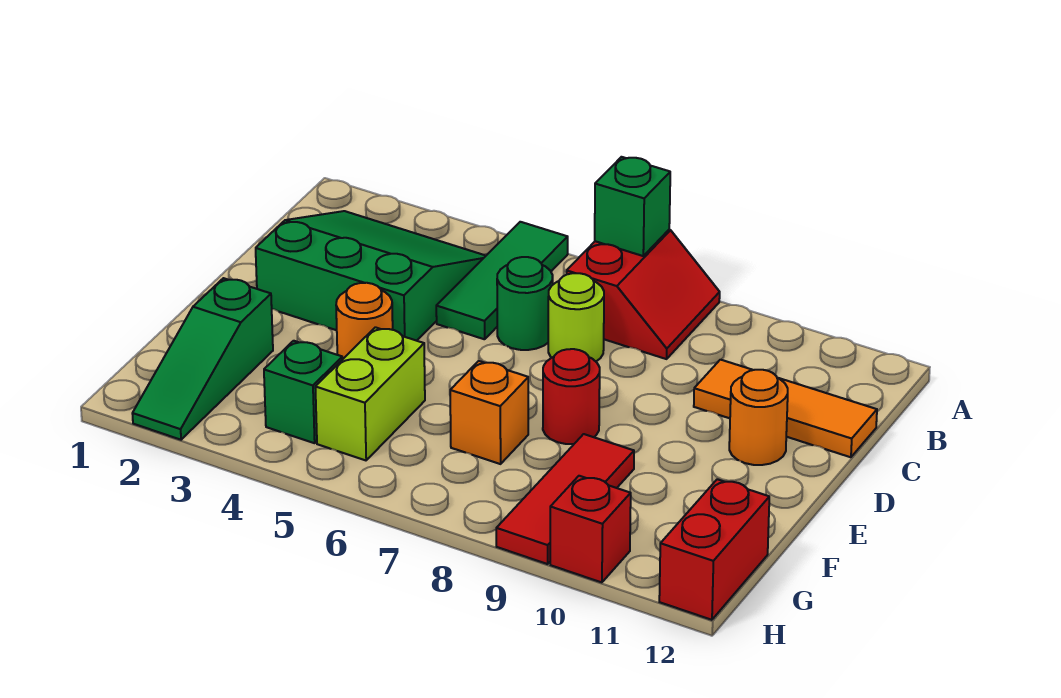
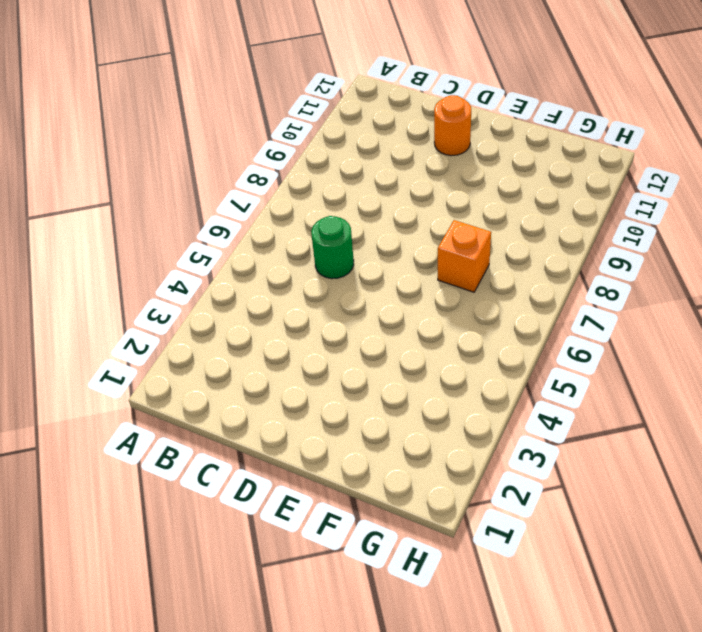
none -> green tile A5:C5 level 1
none -> red slope A7:B8 level 1 top 7
none -> green slope B2:D4 level 1 top D

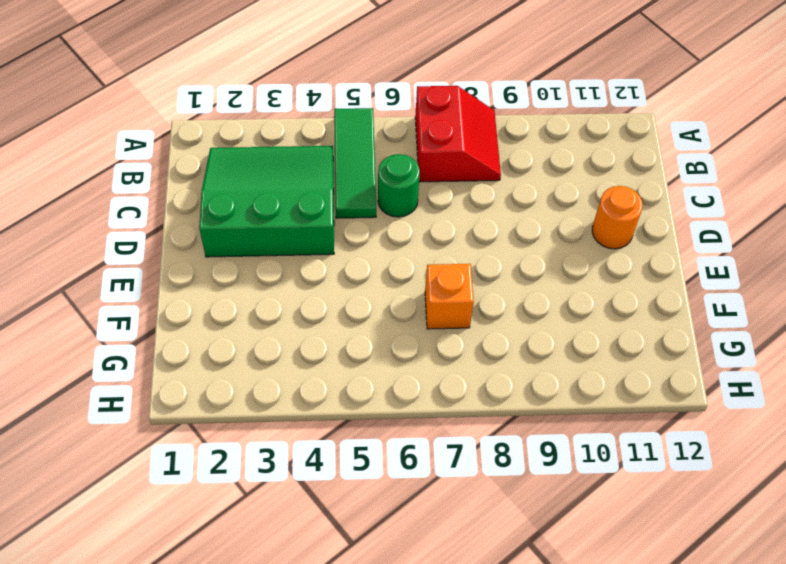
none -> lime round brick C7 level 1
none -> orange tile C10:C12 level 1
none -> orange round brick E4 level 1

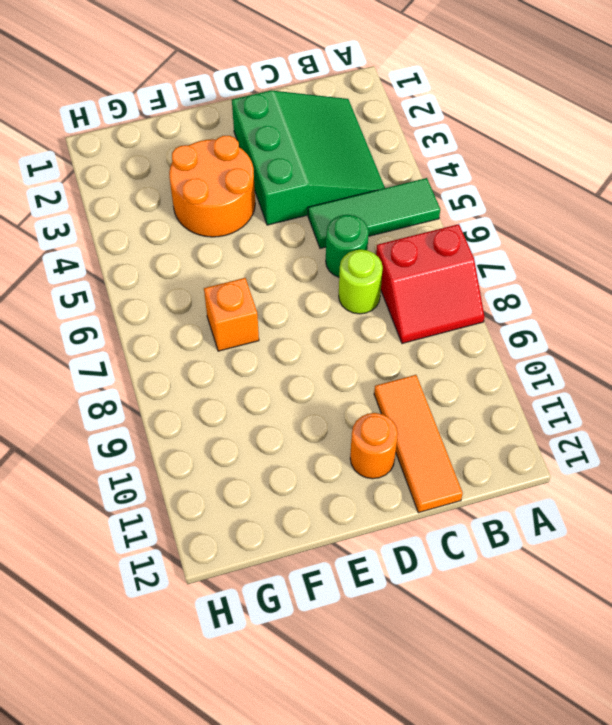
orange round brick E3:F4 level 1 -> orange round brick E4 level 1
none -> red round brick E8 level 1
none -> green slope F2:H2 level 1 top F
none -> lime brick F5:G5 level 1

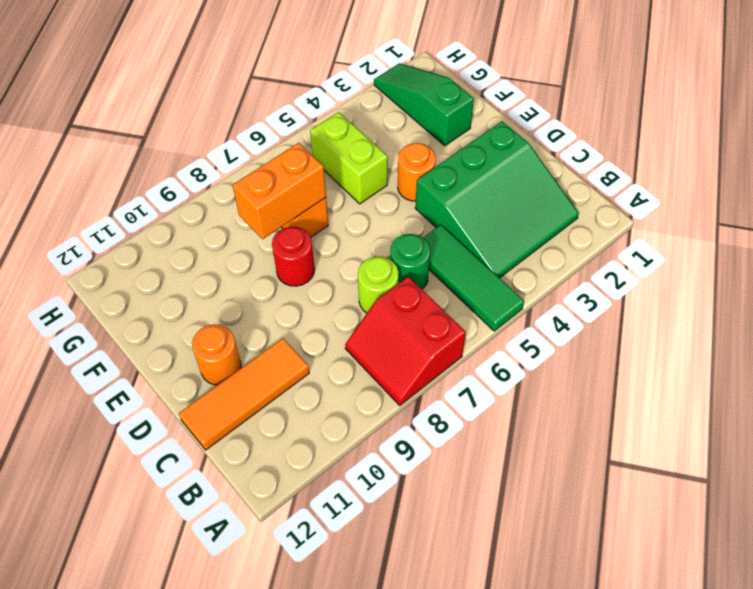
orange brick F7:F8 level 2 -> none
none -> red tile F9:H9 level 1
none -> green brick G4 level 1
none -> red brick G12:H12 level 1

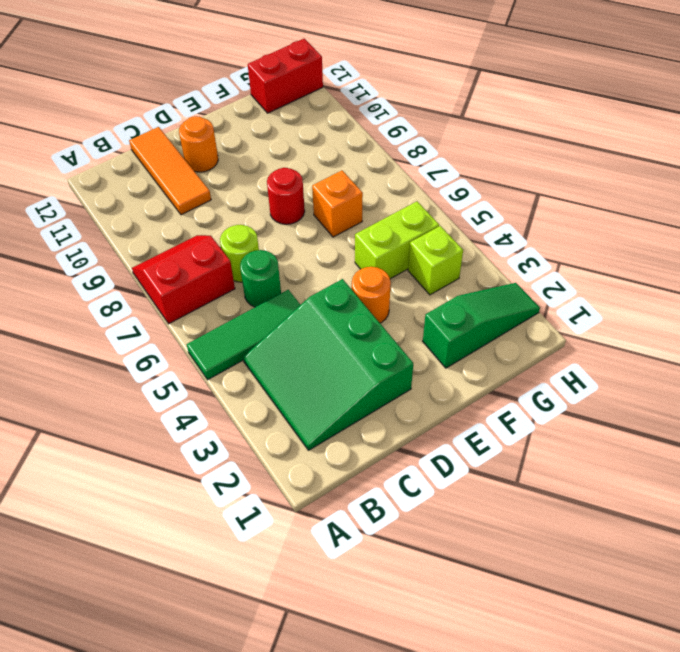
lime brick G4 level 1 -> green brick G4 level 1
none -> red tile F9:H9 level 1
none -> red brick H10 level 1
none -> green brick A7 level 2

